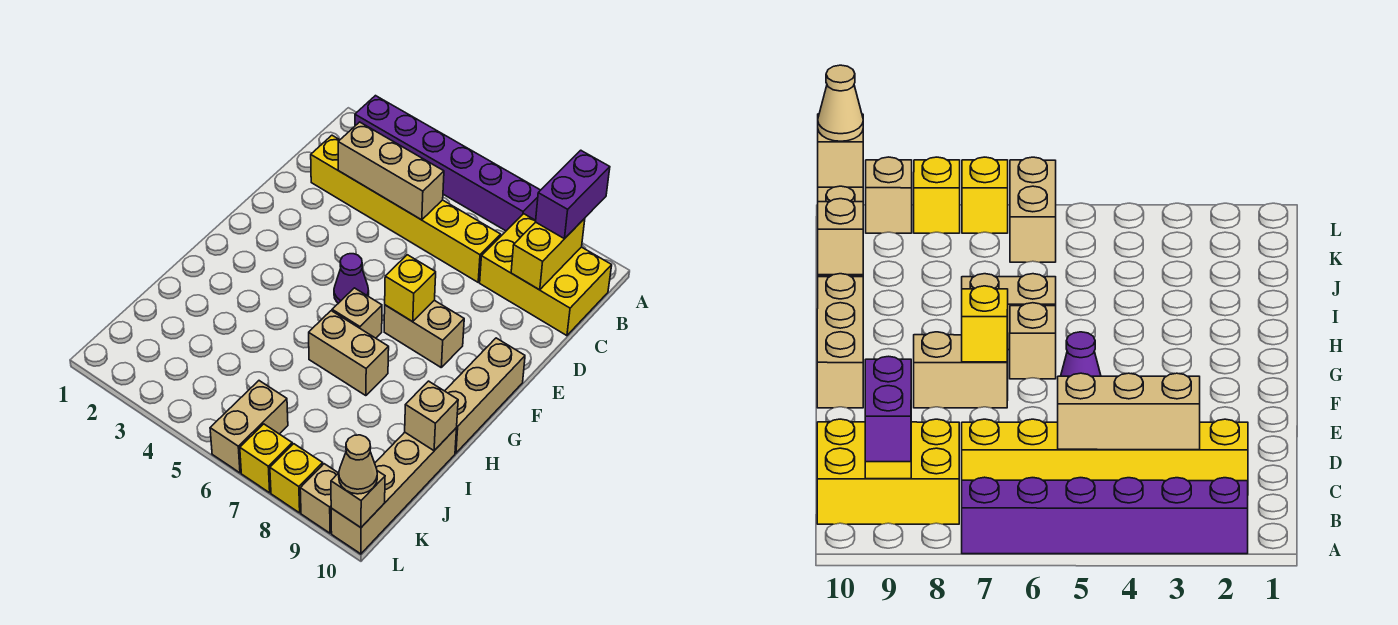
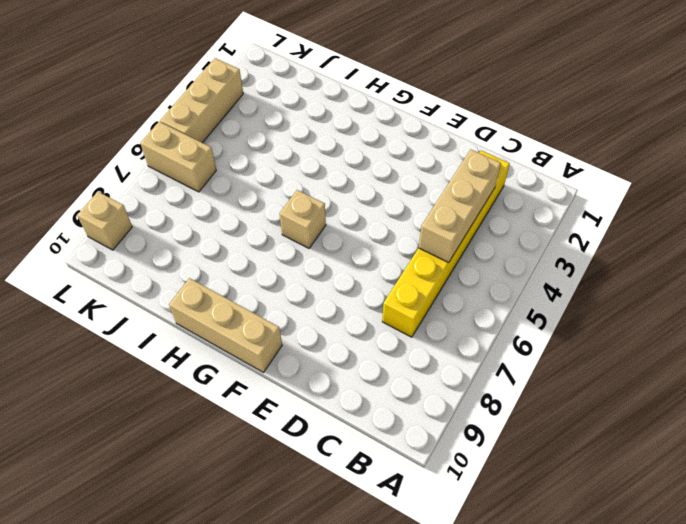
tan brick L3:L5 level 1 -> none
none -> purple brick A2:A7 level 1
none -> yellow brick B8:C10 level 1
none -> purple cone F5 level 1

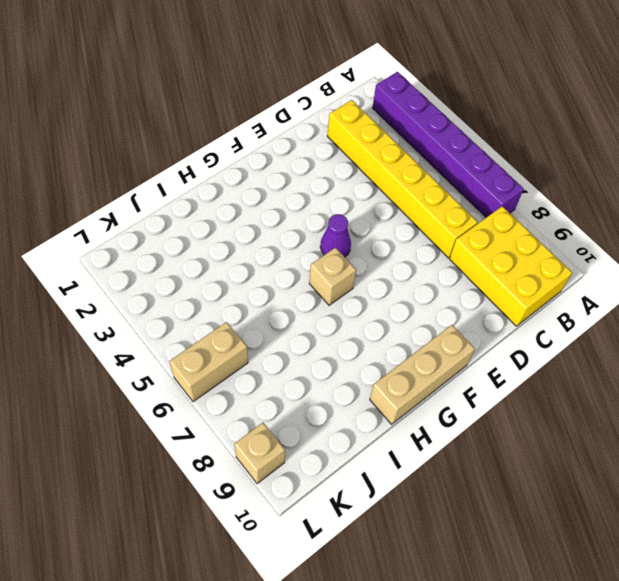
none -> tan brick F7:F8 level 1
none -> tan brick H6:H7 level 1
none -> tan brick I10:L10 level 1

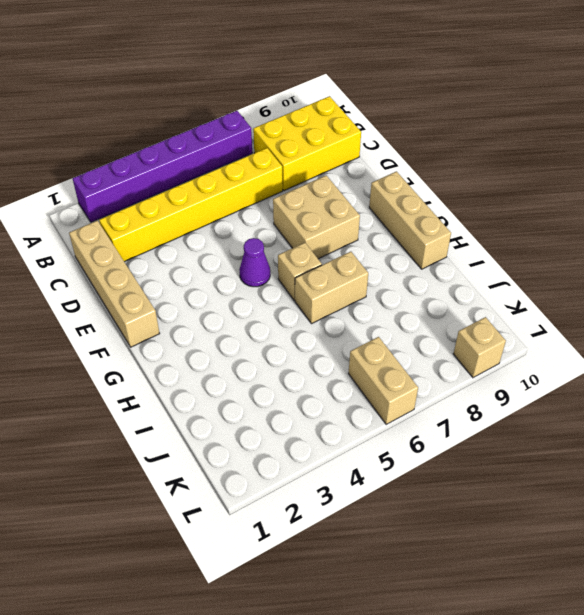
tan brick C1:F1 level 1 -> tan brick I10:L10 level 1
tan brick E7:F8 level 1 -> tan brick F7:F8 level 1
none -> yellow brick L7 level 1
none -> yellow brick L8 level 1
none -> yellow brick B9:C9 level 2

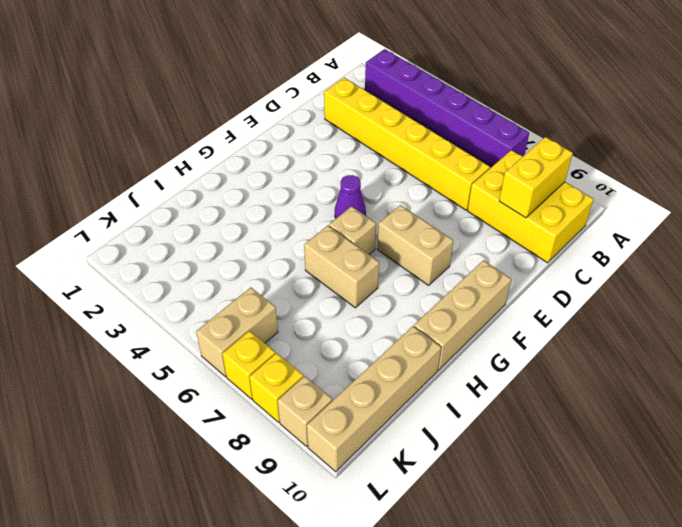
none -> tan brick C3:C5 level 2
none -> yellow brick F7 level 2
none -> tan brick I10 level 2

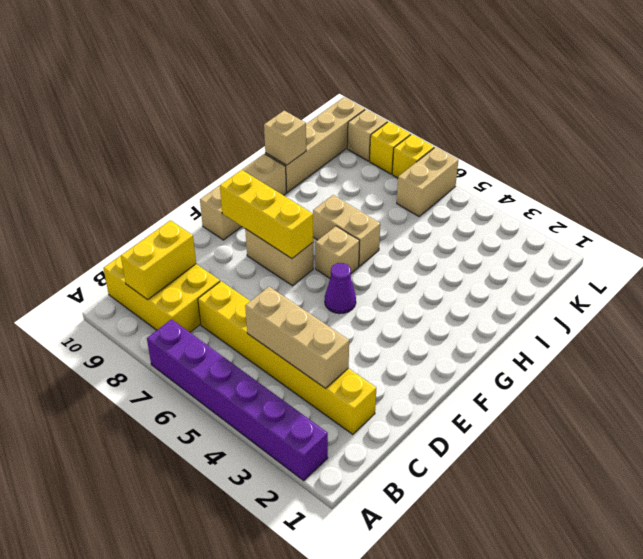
yellow brick F7:F9 level 2 -> yellow brick F7 level 2
none -> tan brick L10 level 2
none -> purple brick A9:B9 level 3
none -> tan cone L10 level 3

